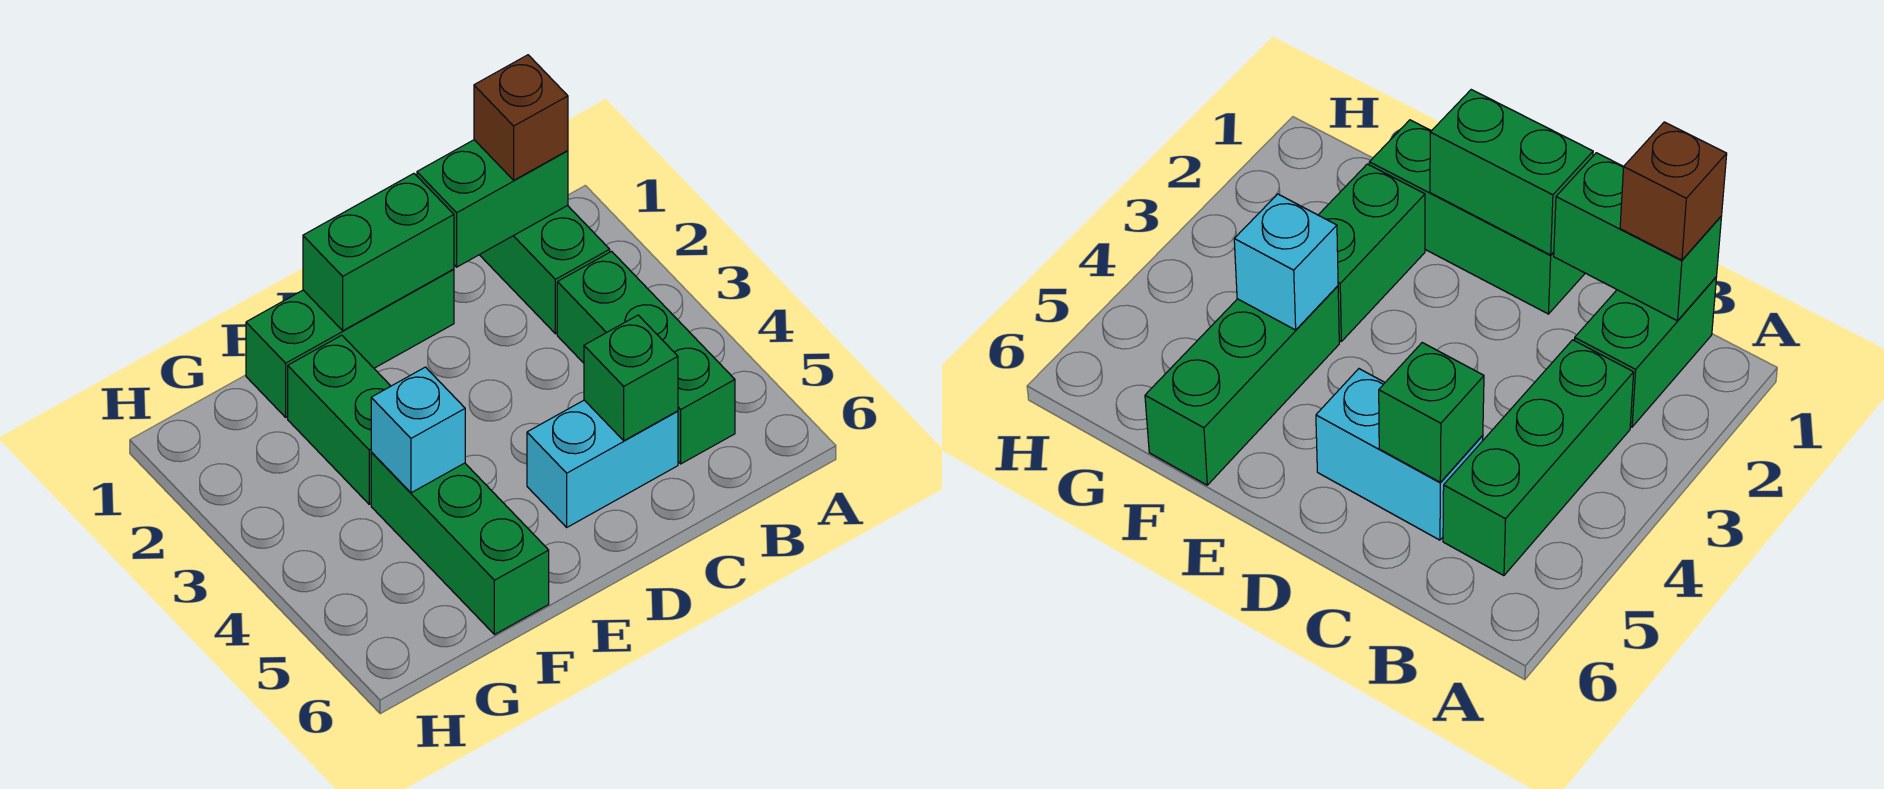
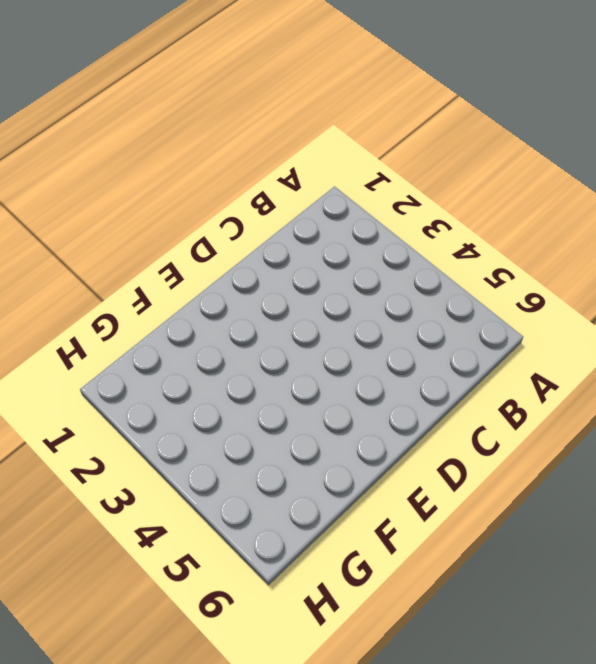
none -> green brick B1:B2 level 1
none -> green brick B3:B5 level 1

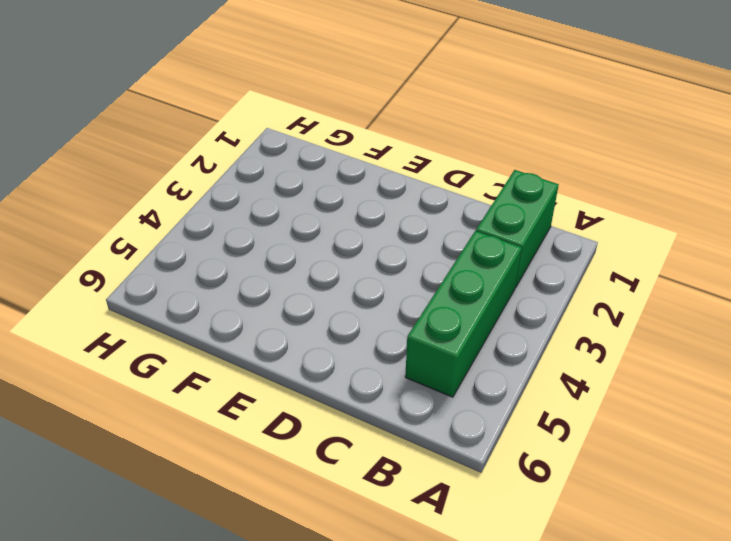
none -> cyan brick C5:D5 level 1
none -> green brick D1:F1 level 1

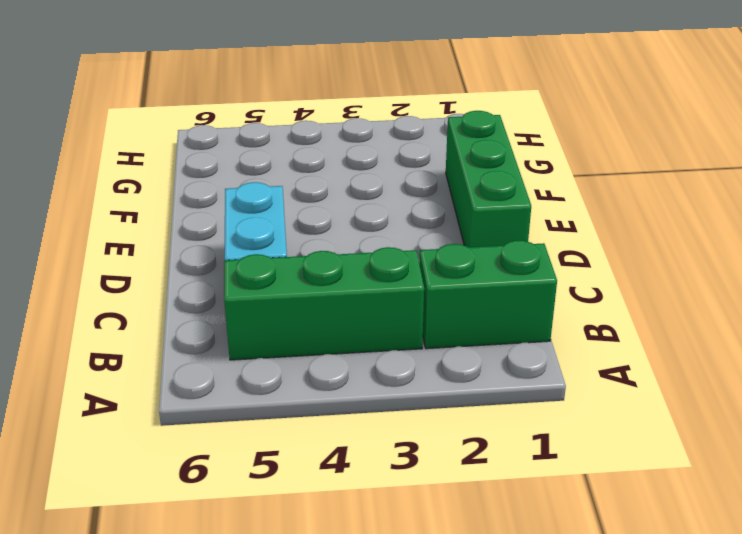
none -> green brick F2:F3 level 1
none -> green brick F4:F6 level 1

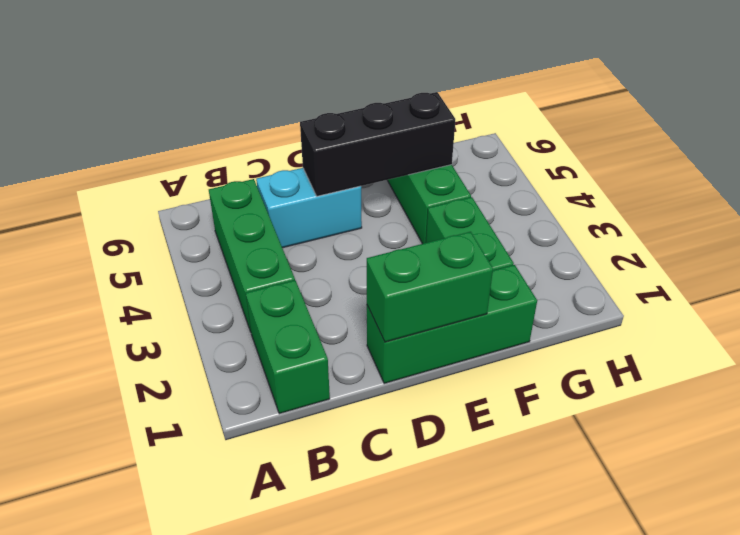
black brick D5:F5 level 2 -> none
none -> green brick B1:C1 level 2
none -> green brick C5 level 2

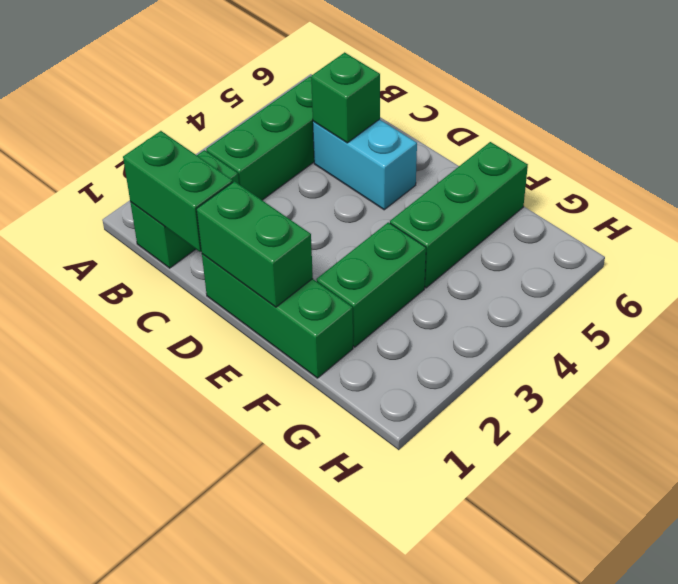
none -> cyan brick F4 level 2
none -> brown brick B1 level 3

